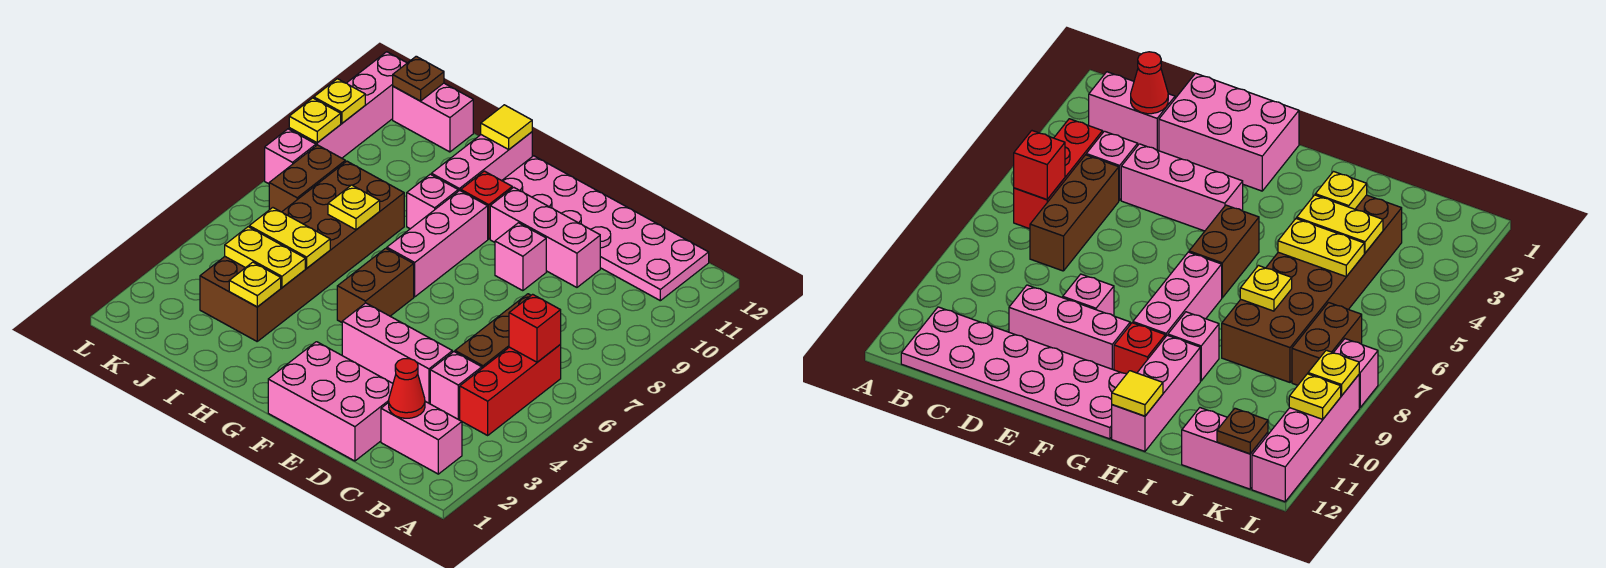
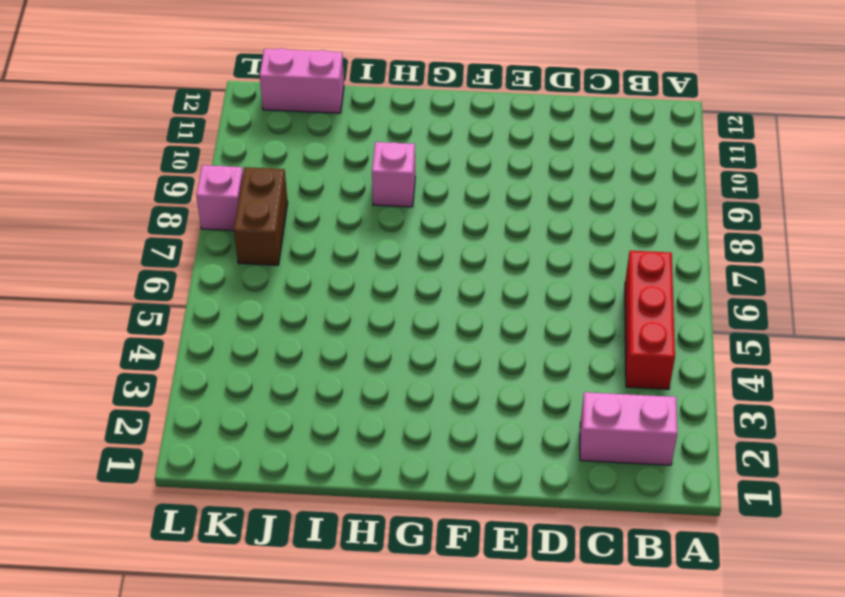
none -> pink plate B11:G12 level 1
none -> pink brick C4 level 1
none -> brown brick C5:C7 level 1

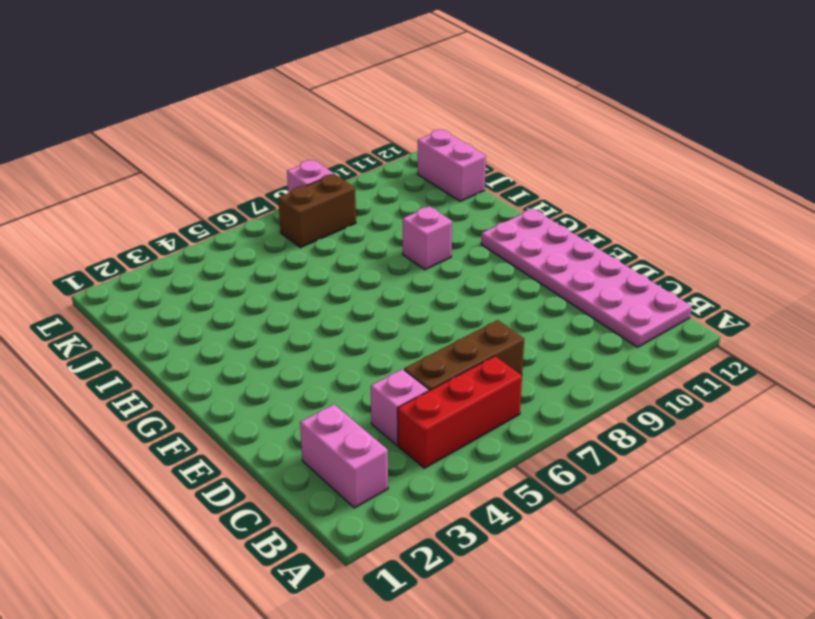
none -> pink brick D1:F2 level 1
none -> pink brick D4:F4 level 1
none -> pink brick D10:F10 level 1

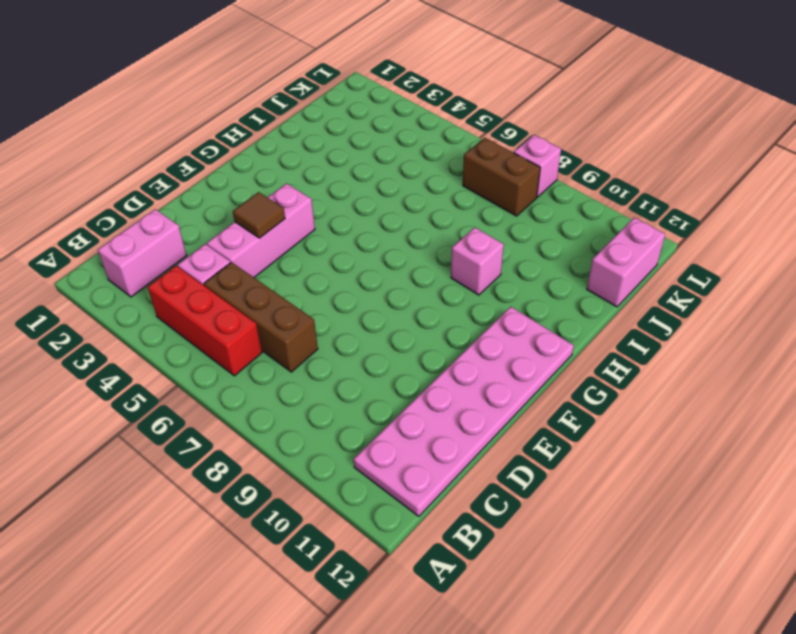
brown tile E4 level 2 -> none
none -> pink brick D1:F2 level 1
none -> pink brick D10:F10 level 1
none -> pink brick E9 level 1

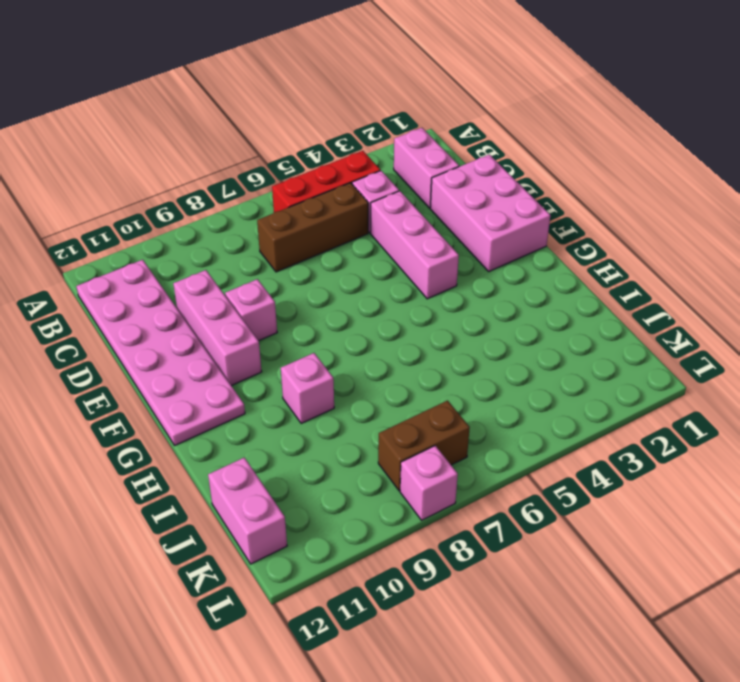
none -> brown brick G5:G6 level 1
none -> pink brick G7:G9 level 1
none -> red brick G10 level 1

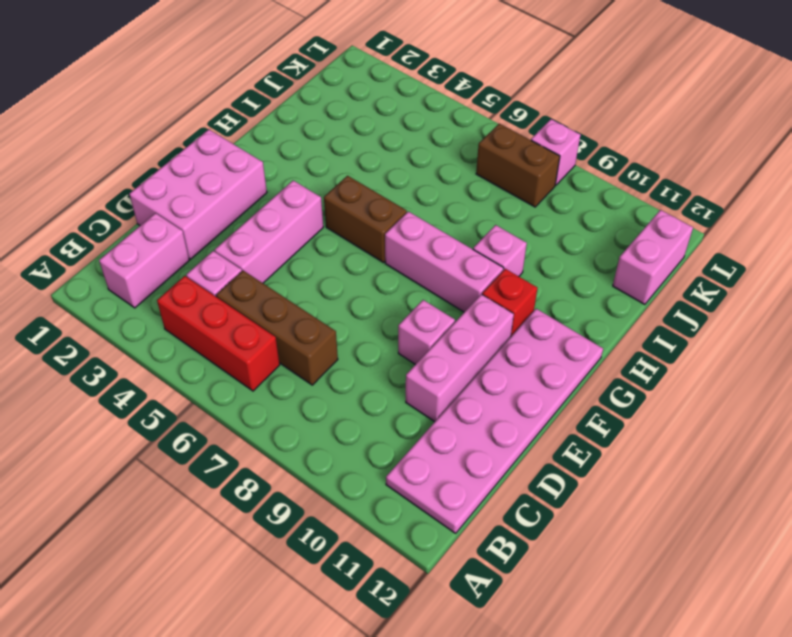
none -> pink brick H10:H12 level 1
none -> brown brick I3:J8 level 1
none -> pink brick L9:L12 level 1

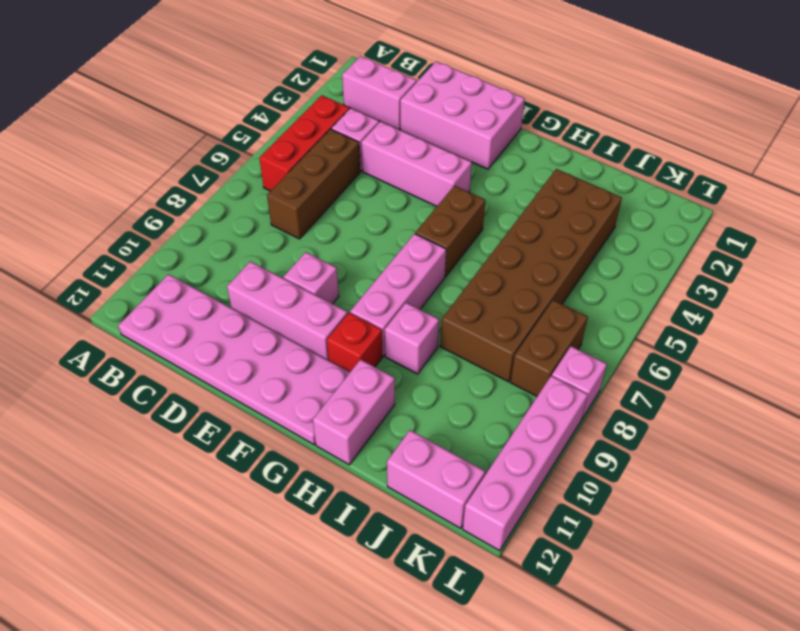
pink brick H11:H12 level 1 -> pink brick H10:H12 level 1
none -> red brick B6 level 2
none -> red cone C2 level 2
none -> yellow tile H12 level 2

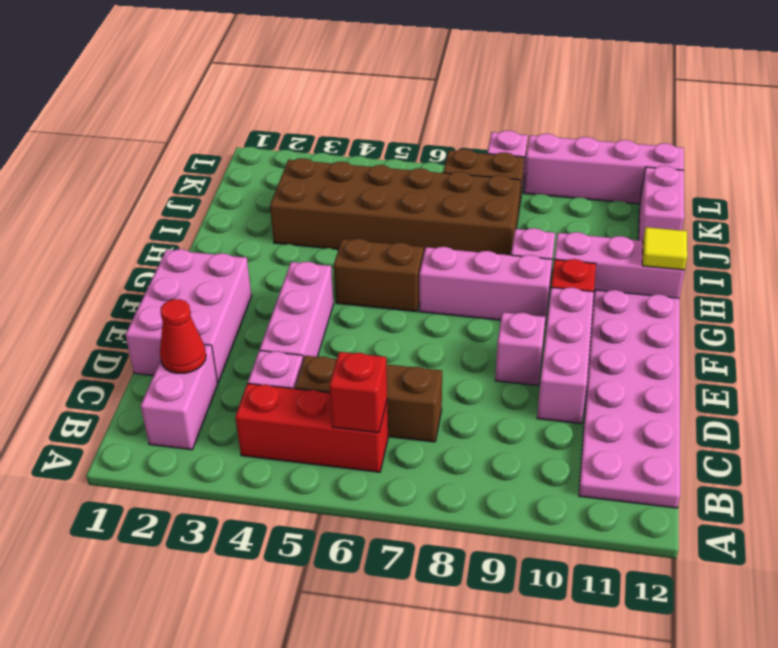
none -> yellow plate I3 level 2
none -> yellow plate I4:J4 level 2
none -> yellow plate I5:J5 level 2

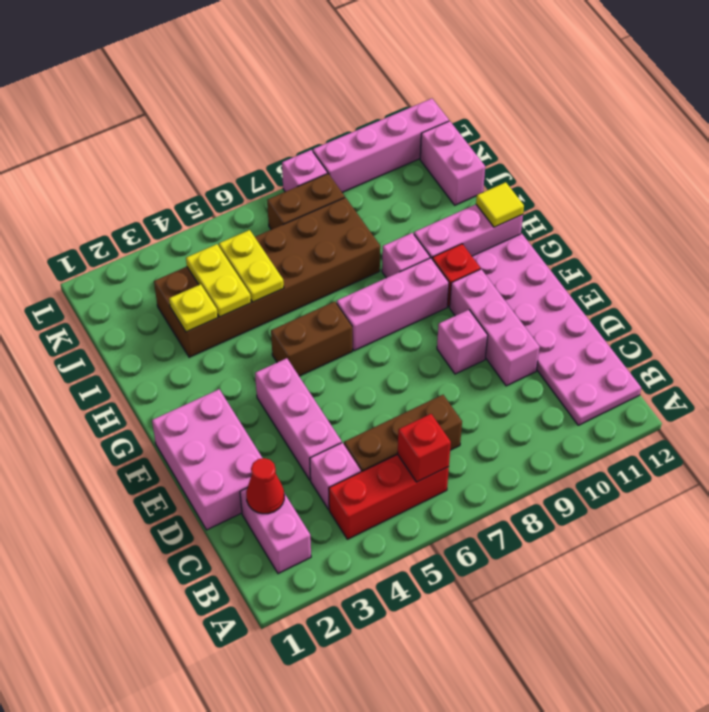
none -> yellow plate I7 level 2
none -> brown plate K12 level 2
none -> yellow plate L9 level 2

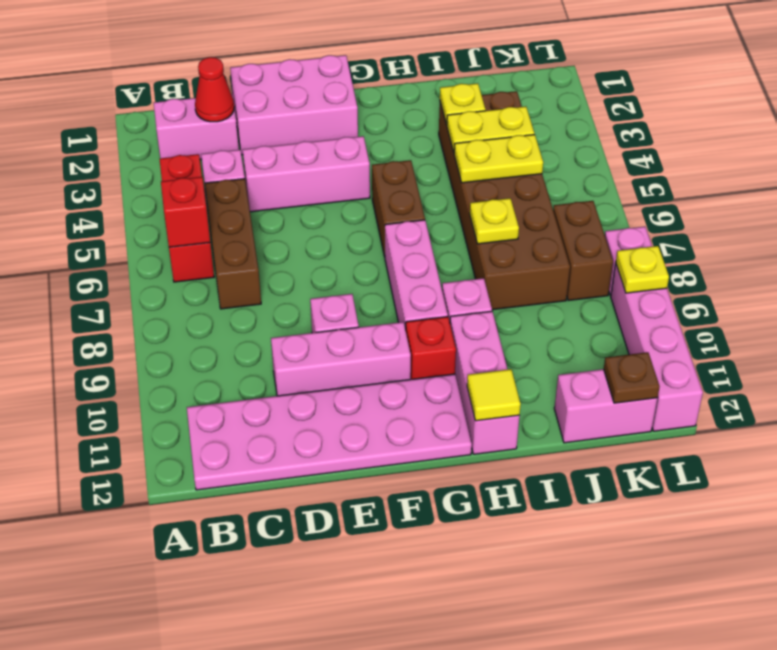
none -> yellow plate L10 level 2

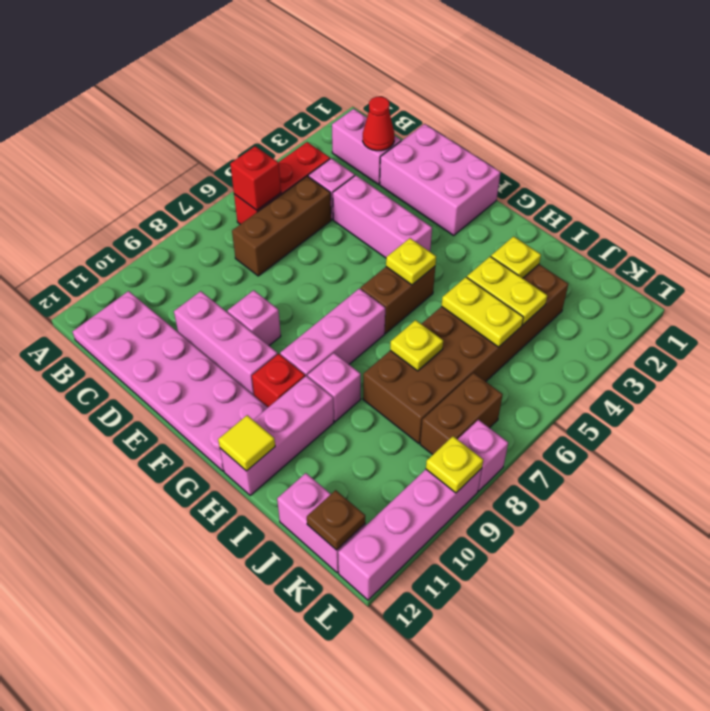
yellow plate G5 level 2 -> yellow plate L10 level 2

